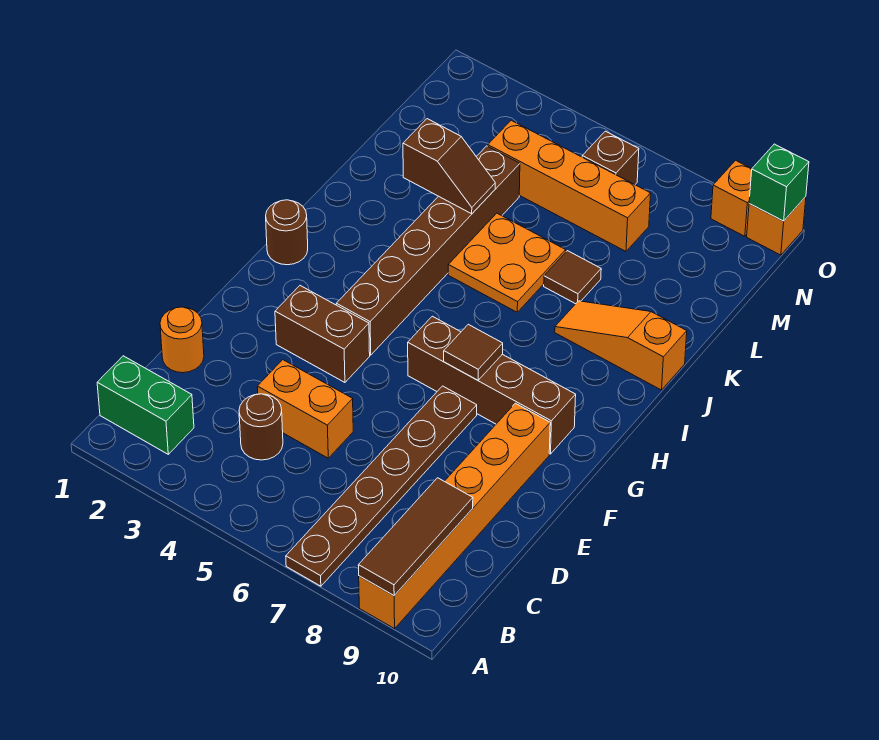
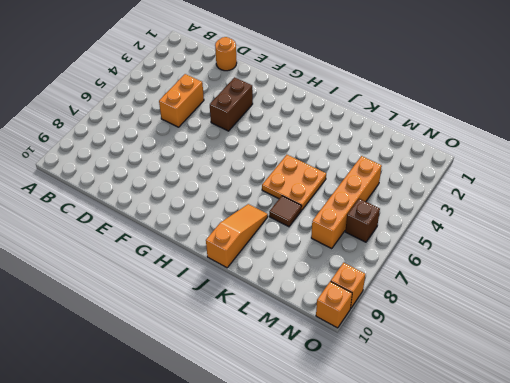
none -> brown plate A7:F7 level 1
none -> orange brick A9:F9 level 1
none -> green brick B1:B2 level 1

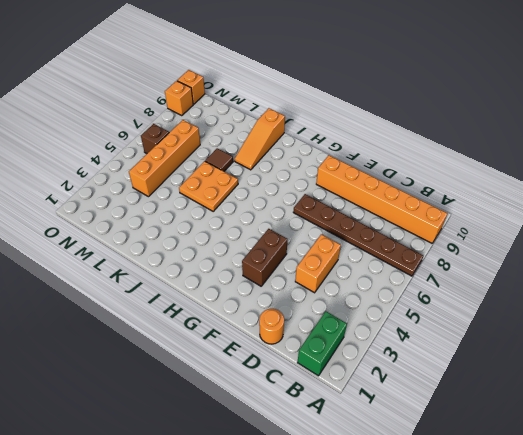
none -> brown round brick C4 level 1
none -> brown brick G4:L4 level 1
none -> brown brick G6:G9 level 1

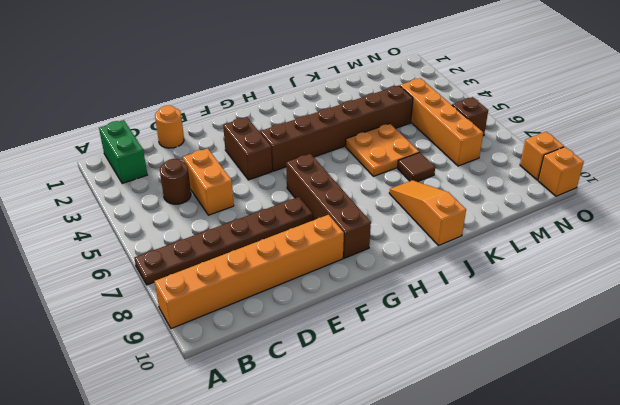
none -> brown round brick H1 level 1
none -> brown tile A9:C9 level 2
none -> brown tile G7 level 2

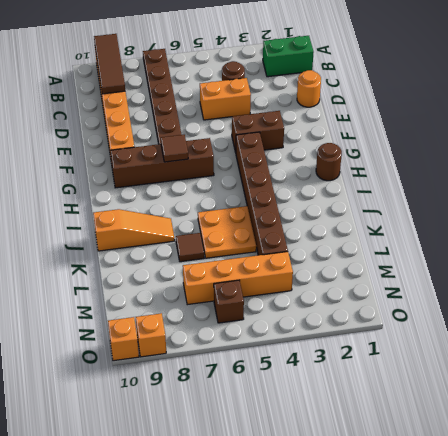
none -> brown slope K3:K4 level 2 top 3
none -> green brick O10 level 2

